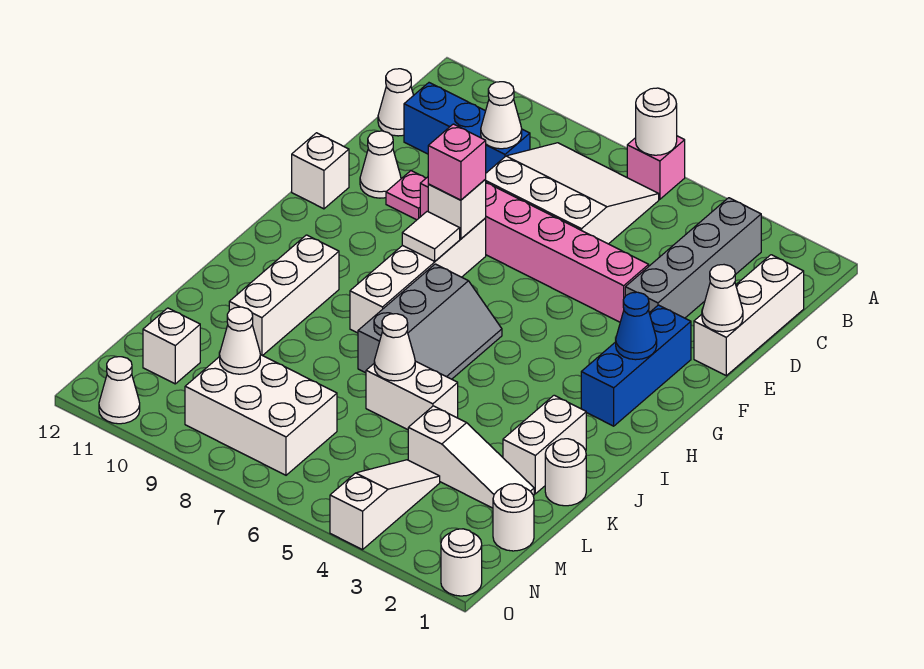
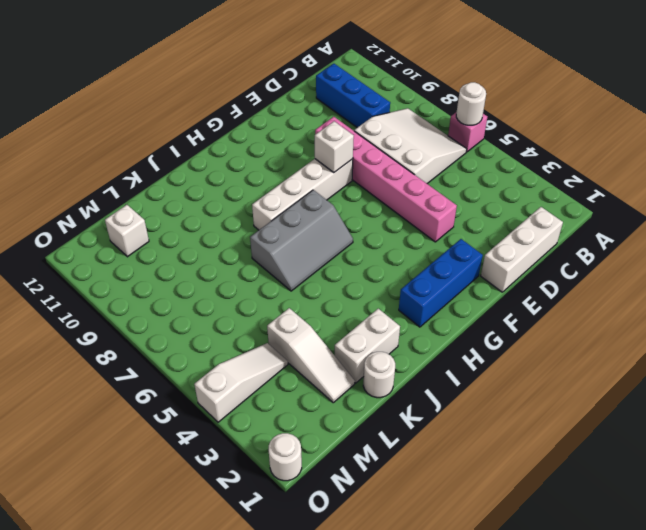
none -> grey brick B3:E3 level 1
none -> white cone C12 level 1
none -> pink plate E10 level 1
none -> white cone E11 level 1

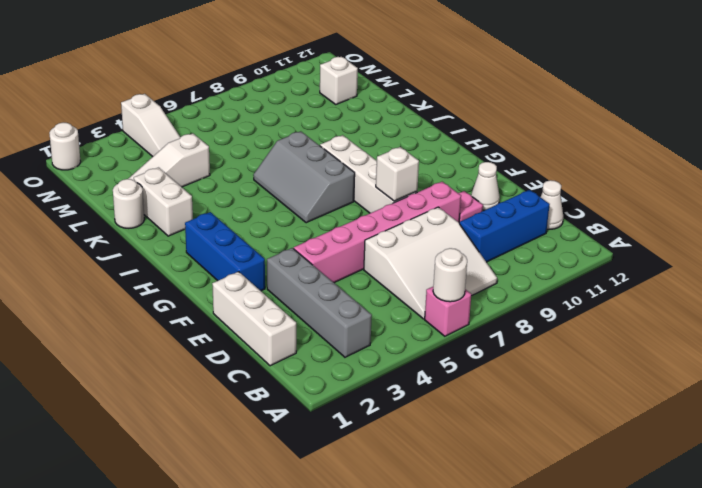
none -> white brick F12 level 1
none -> white brick I10:K10 level 1
none -> white brick K5:K6 level 1
none -> white round brick M1 level 1

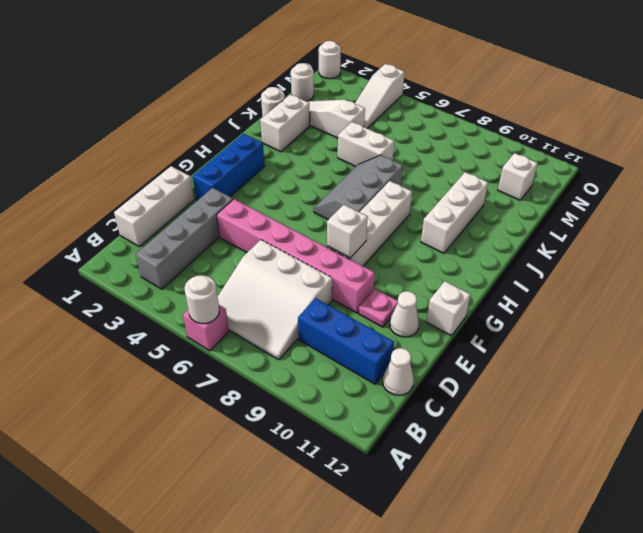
none -> white brick M7:N9 level 1
none -> white cone O11 level 1
none -> white cone C9 level 2
none -> white cone E1 level 2

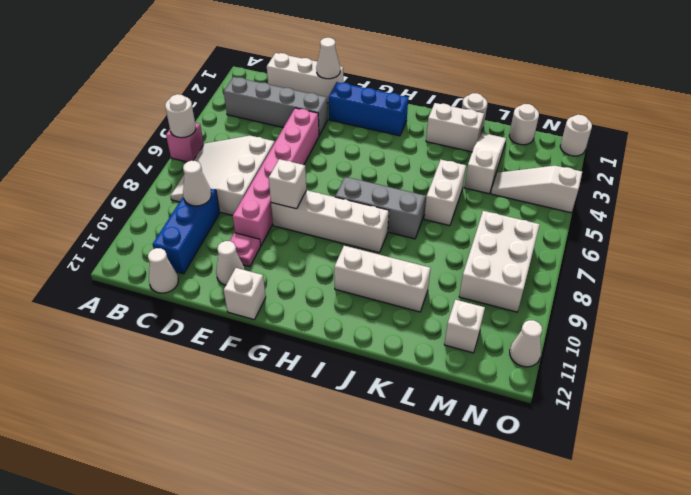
none -> blue cone G2 level 2
none -> white tile G8 level 2
none -> white cone K6 level 2
none -> white cone M9 level 2

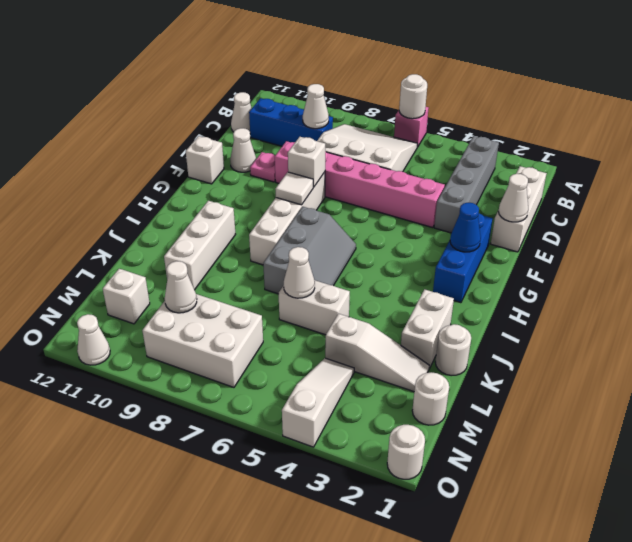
none -> pink brick F8 level 3

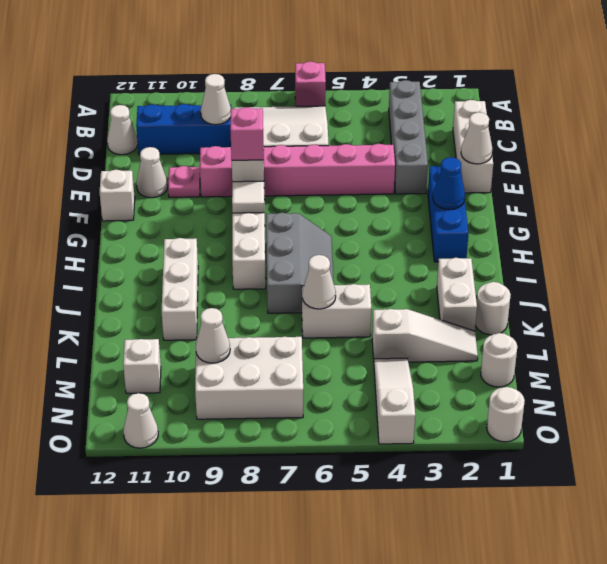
none -> white round brick A6 level 2

